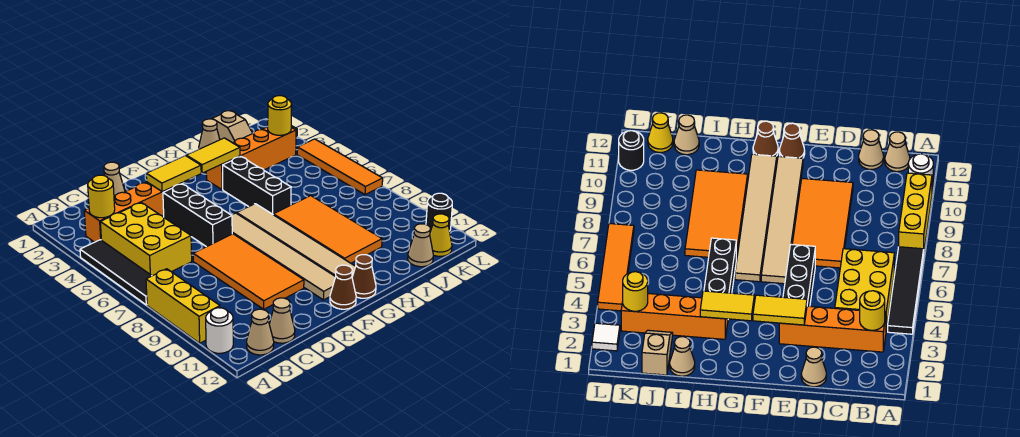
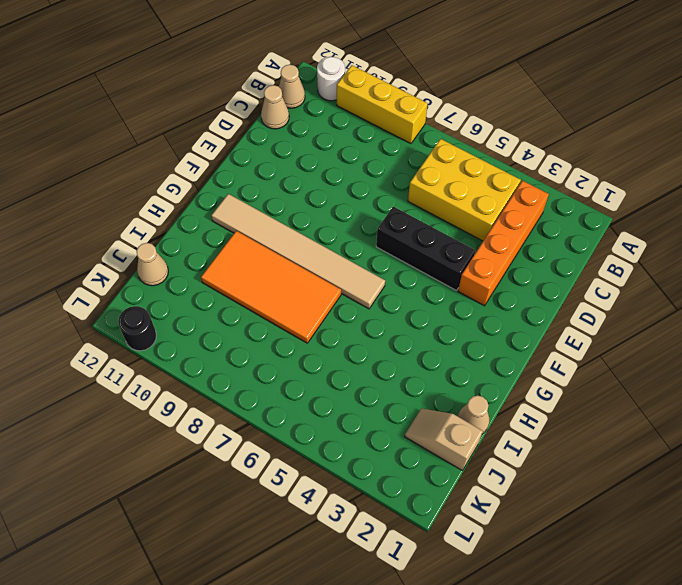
none -> black tile A4:A7 level 1
none -> tan cone D1 level 1
none -> orange tile D7:E10 level 1

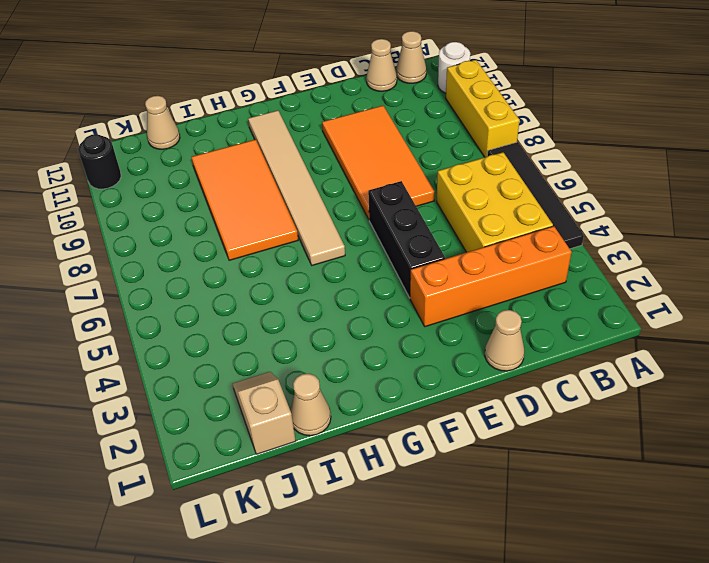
none -> tan tile F6:F11 level 1
none -> brown cone F12 level 1
none -> brown cone G12 level 1

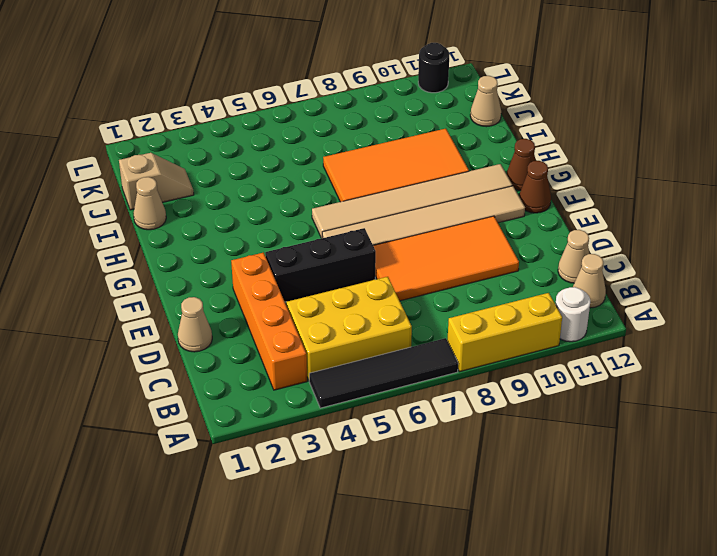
none -> orange brick H3:K3 level 1
none -> black brick H4:H6 level 1
none -> yellow cone K12 level 1

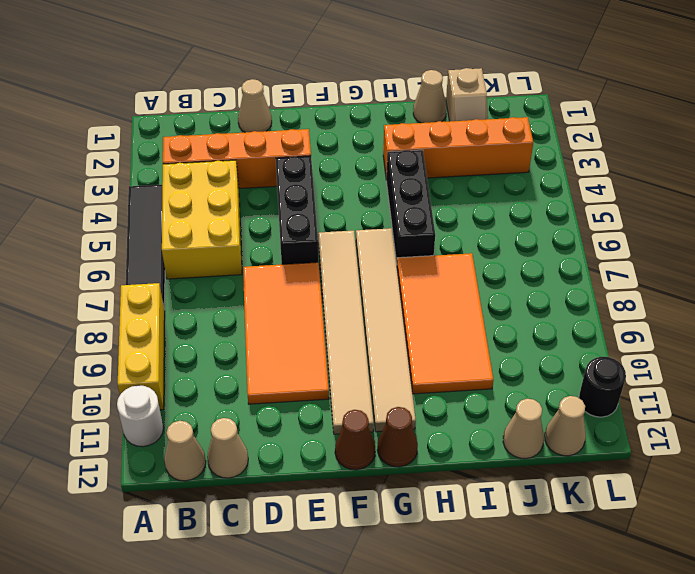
tan cone K12 level 1 -> yellow cone K12 level 1
none -> white tile L2 level 1
none -> orange tile L4:L7 level 1
none -> yellow round brick B3 level 2

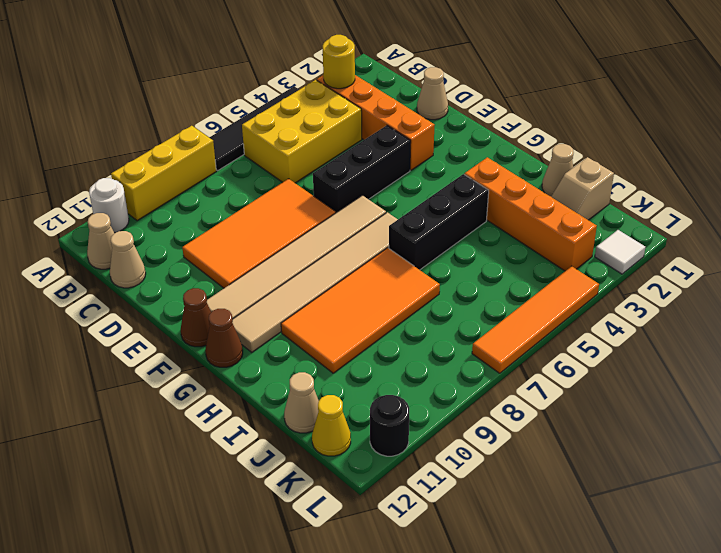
none -> yellow tile E3:F3 level 2
none -> yellow tile G3:H3 level 2
none -> yellow round brick K3 level 2

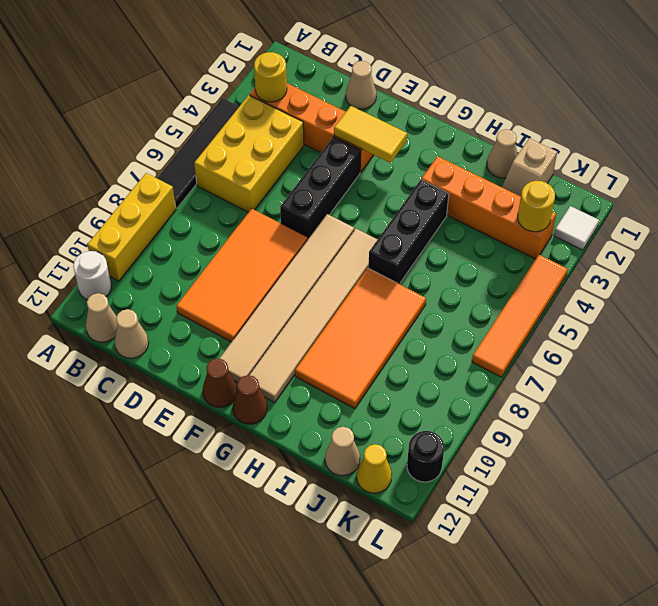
none -> yellow tile G3:H3 level 2

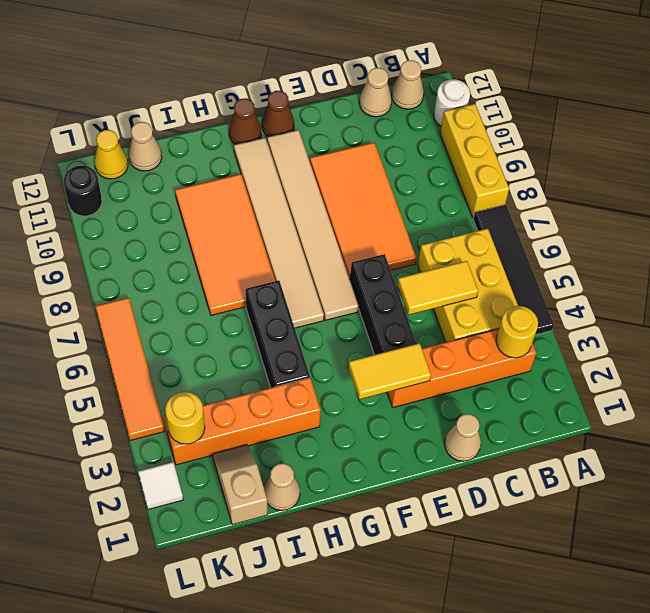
yellow tile C5:D5 level 2 -> yellow tile G3:H3 level 2

